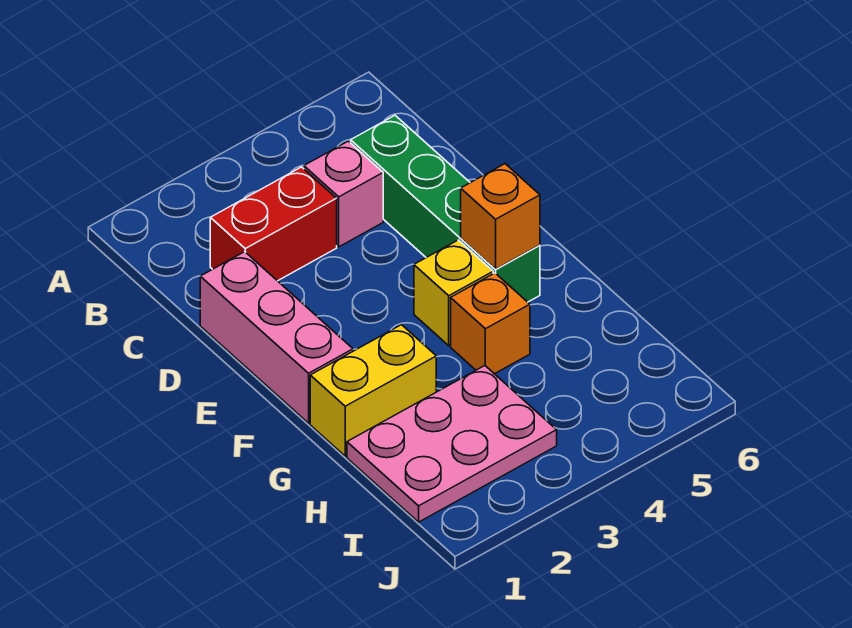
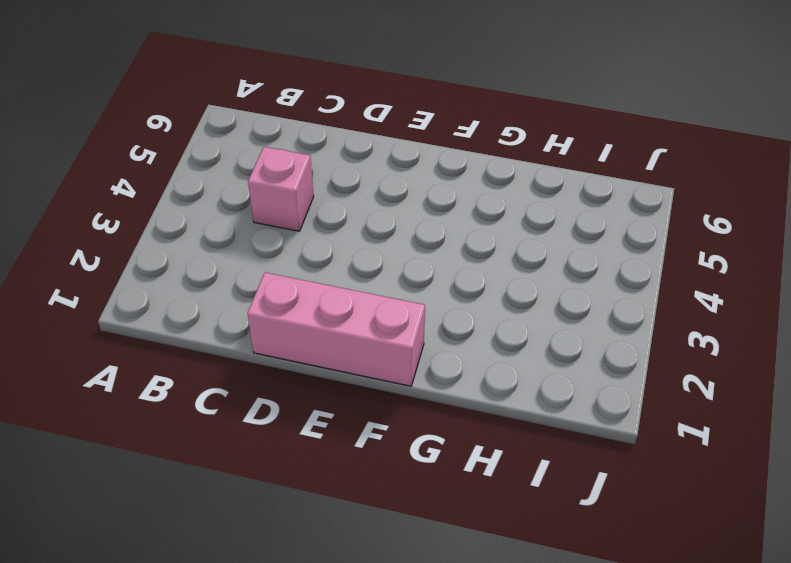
none -> red brick C2:C3 level 1
none -> green brick C5:F5 level 1

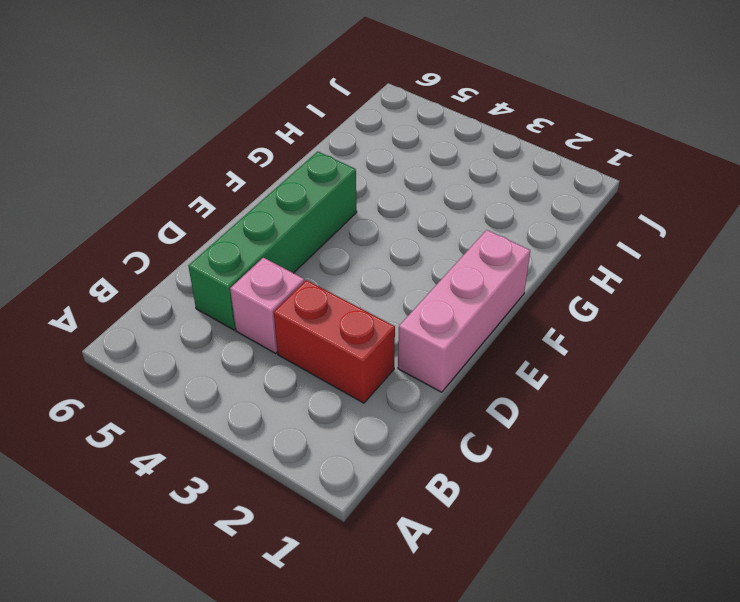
none -> yellow brick F4 level 1
none -> yellow brick G1:G2 level 1

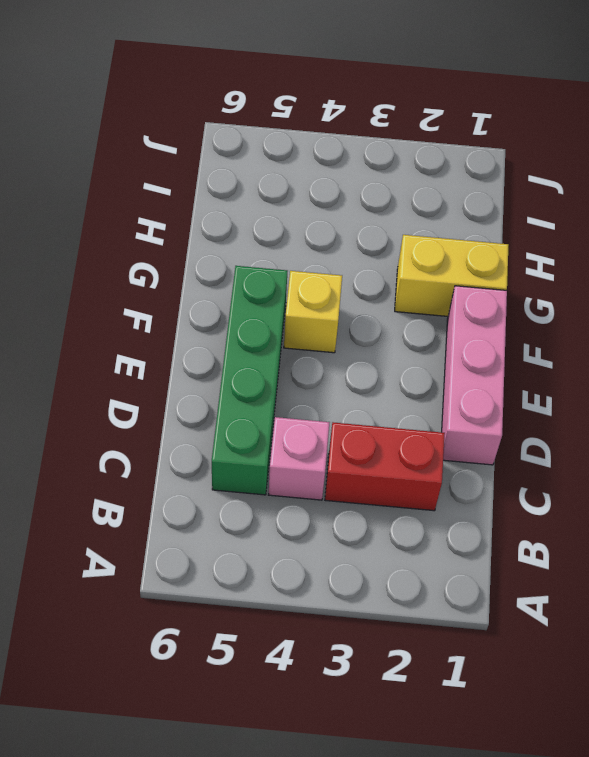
none -> orange brick G4 level 1
none -> pink plate H1:I3 level 1

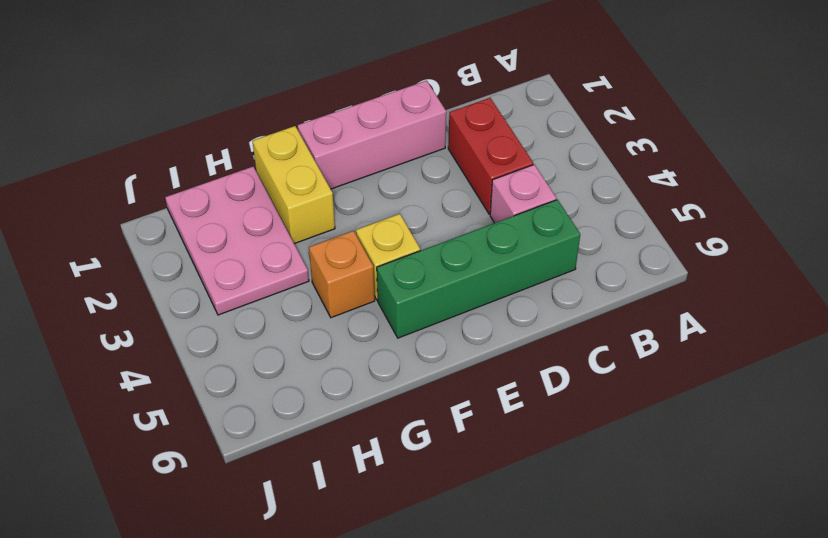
none -> orange brick F5 level 2

